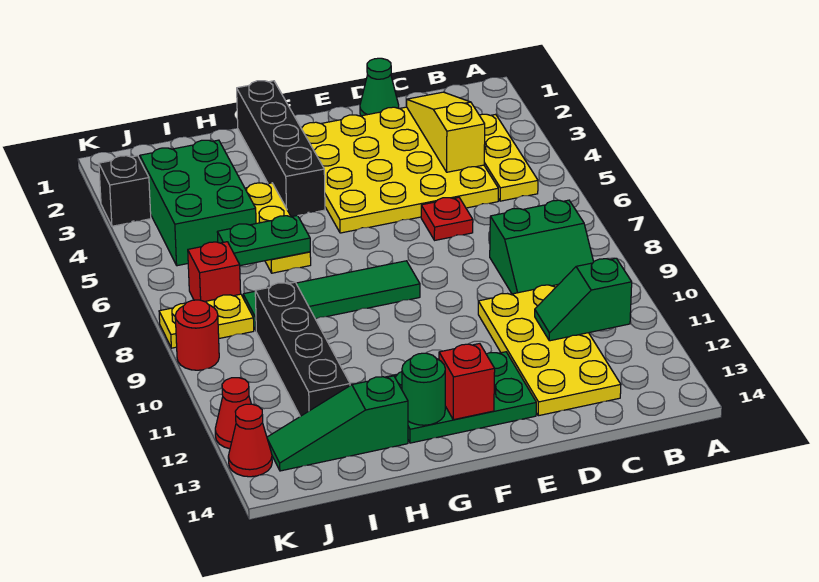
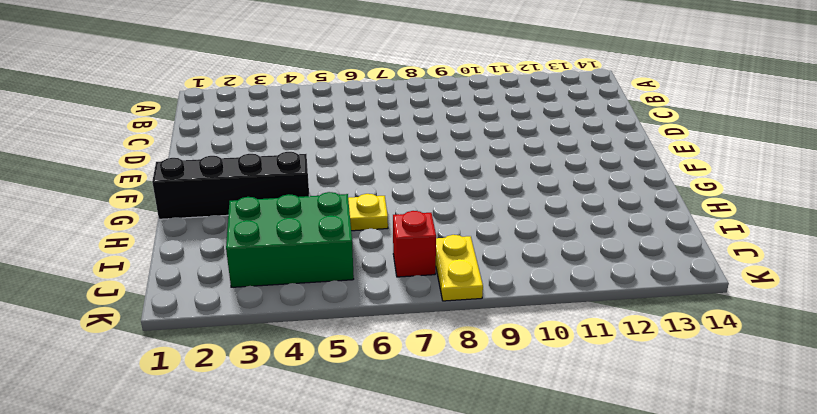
none -> yellow plate B3:B5 level 1
none -> green slope B8:C9 level 1 top 8
none -> yellow plate C2:F5 level 1

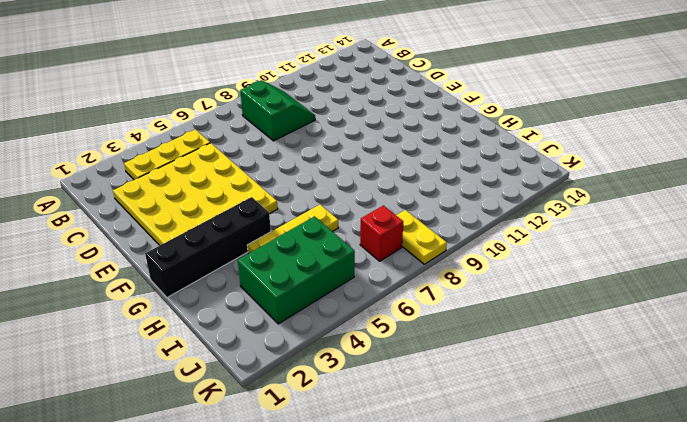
none -> yellow plate C10:D13 level 1
none -> green cone D1 level 1
none -> red plate D6 level 1

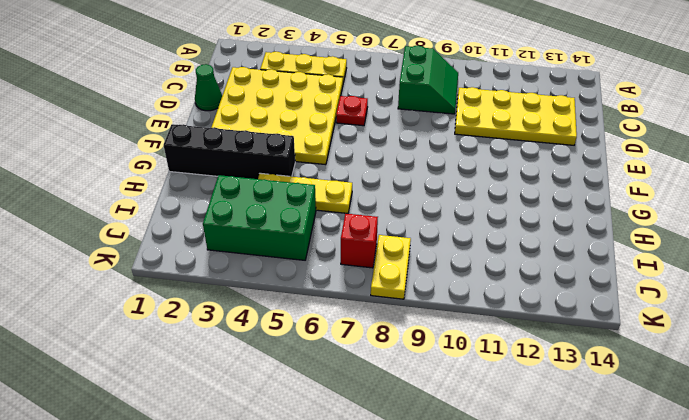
none -> green plate E12:G13 level 1
none -> green tile F8:I8 level 1
none -> green slope H13:J13 level 1 top H

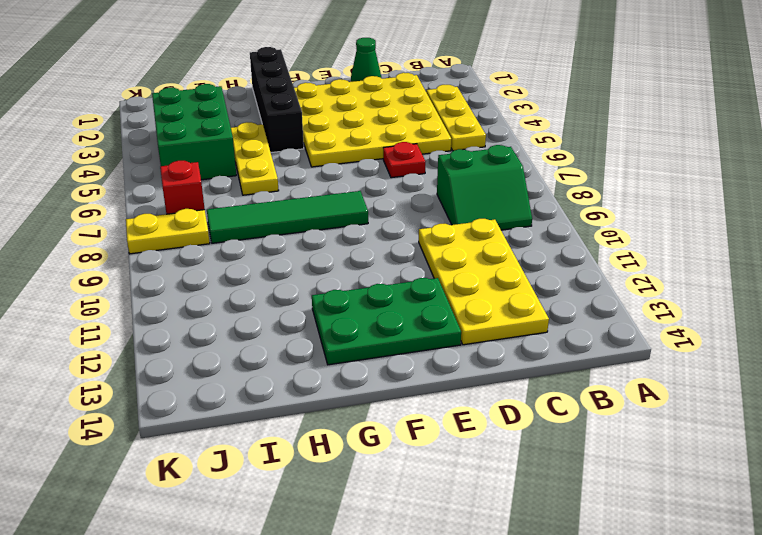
none -> green slope H13:J13 level 1 top H
none -> black brick I9:I12 level 1
none -> black brick K3 level 1

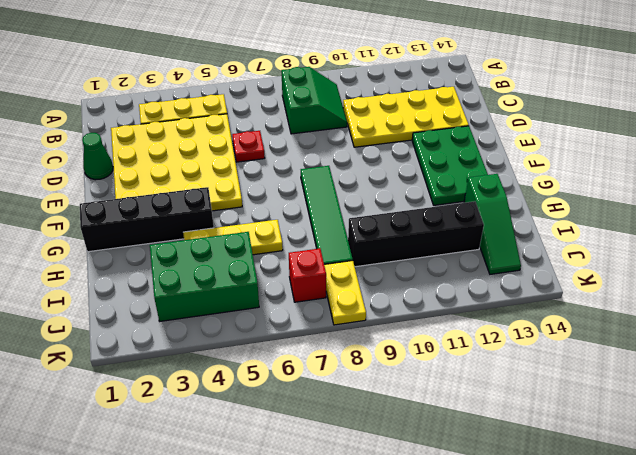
none -> black brick K3 level 1
none -> red round brick K9 level 1
none -> red cone K12 level 1

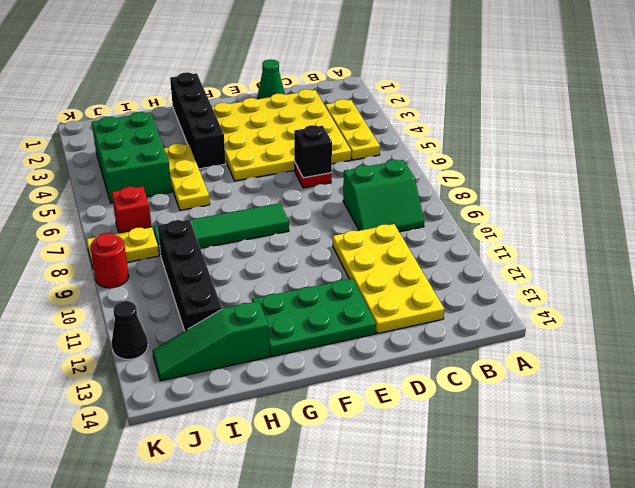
black brick D6 level 2 -> black brick K3 level 1
black cone K12 level 1 -> red cone K12 level 1
none -> red cone K13 level 1
none -> green slope B11:C11 level 2 top B
none -> yellow slope C2:C4 level 2 top 4

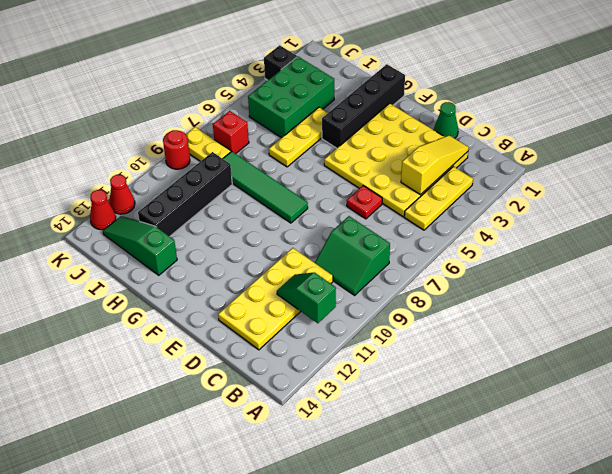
none -> green plate E12:G13 level 1
none -> red brick F13 level 2
none -> green round brick G13 level 2

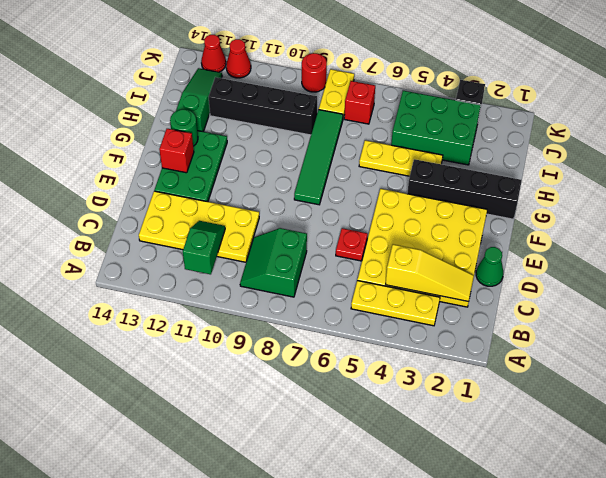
none -> green plate H6:I6 level 2

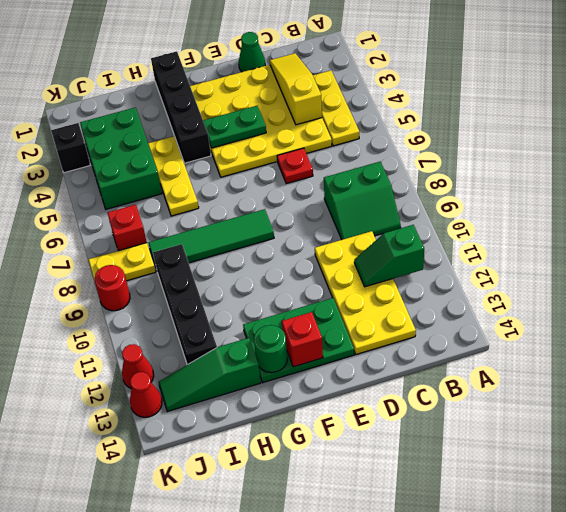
green plate E4:F4 level 2 -> green plate H6:I6 level 2

